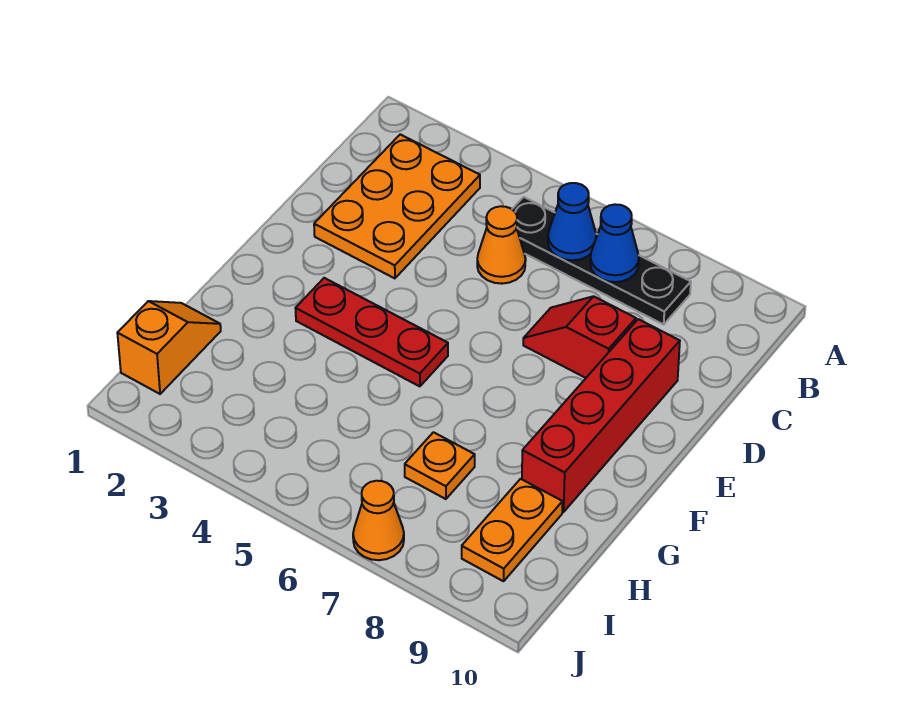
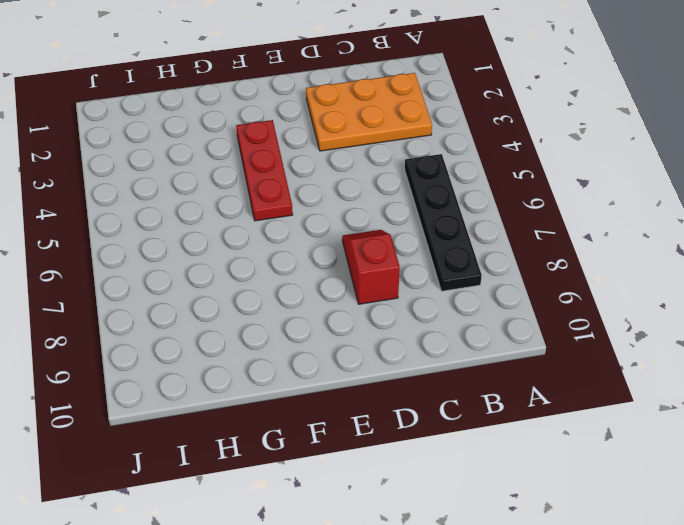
none -> orange cone C5 level 1
none -> red brick D9:G9 level 1
none -> orange slope H1:I1 level 1 top I

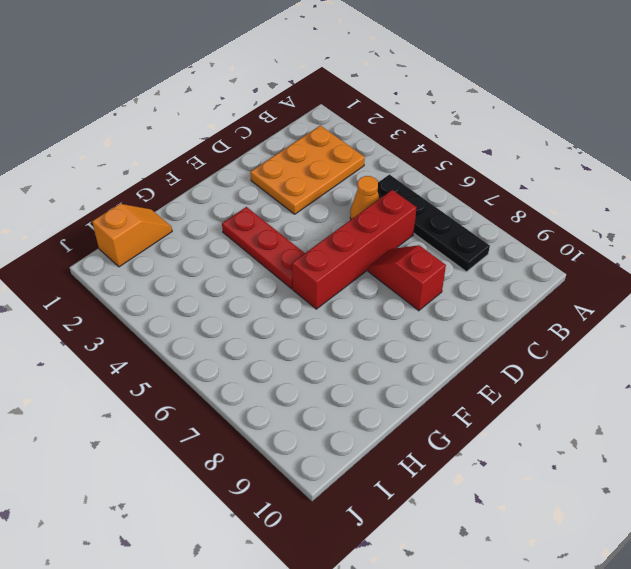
red brick C6:F6 level 1 -> red brick D9:G9 level 1
none -> orange plate H7 level 1
none -> orange plate H9:I9 level 1
none -> orange cone J7 level 1

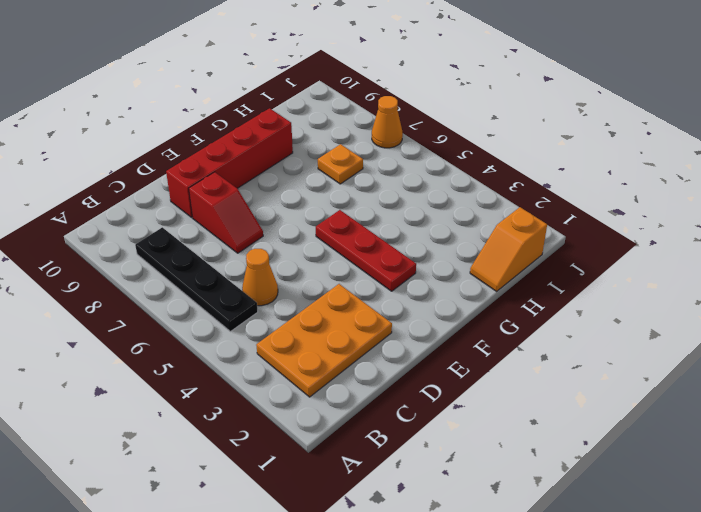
none -> orange plate H9:I9 level 1
none -> blue cone B6 level 2
none -> blue cone B7 level 2

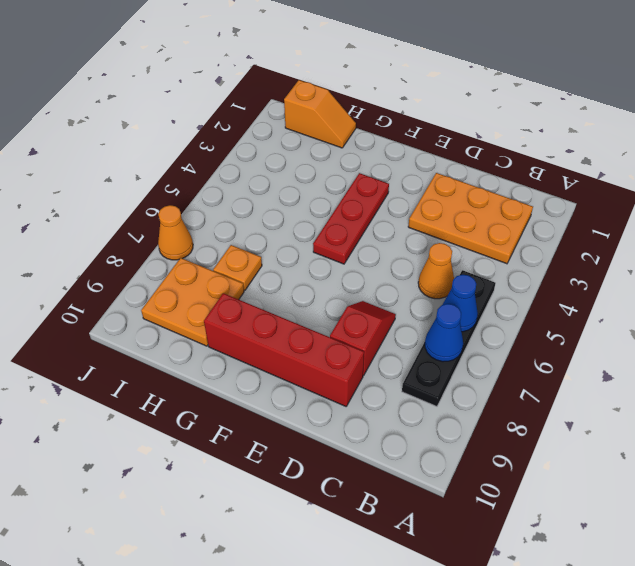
orange plate H8:I9 level 1 -> orange plate H9:I9 level 1

